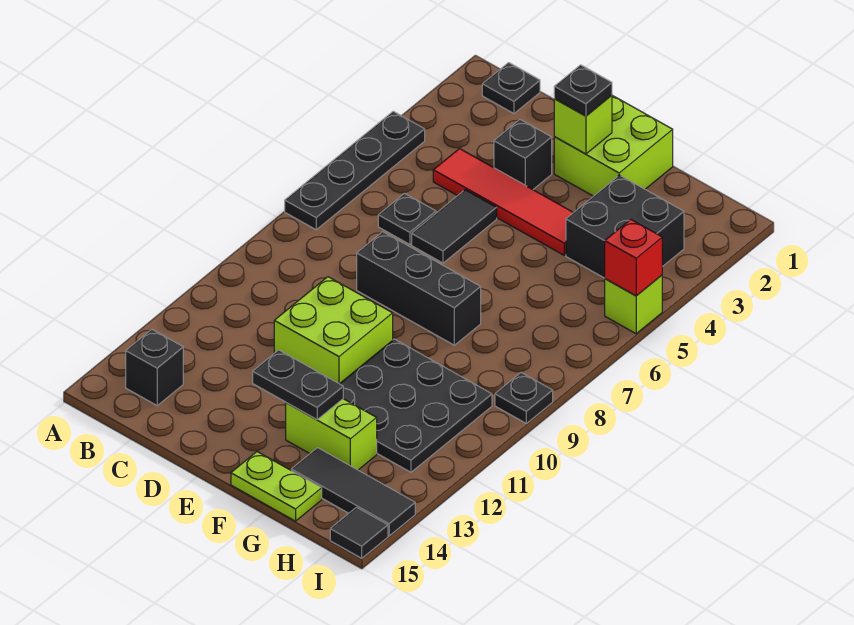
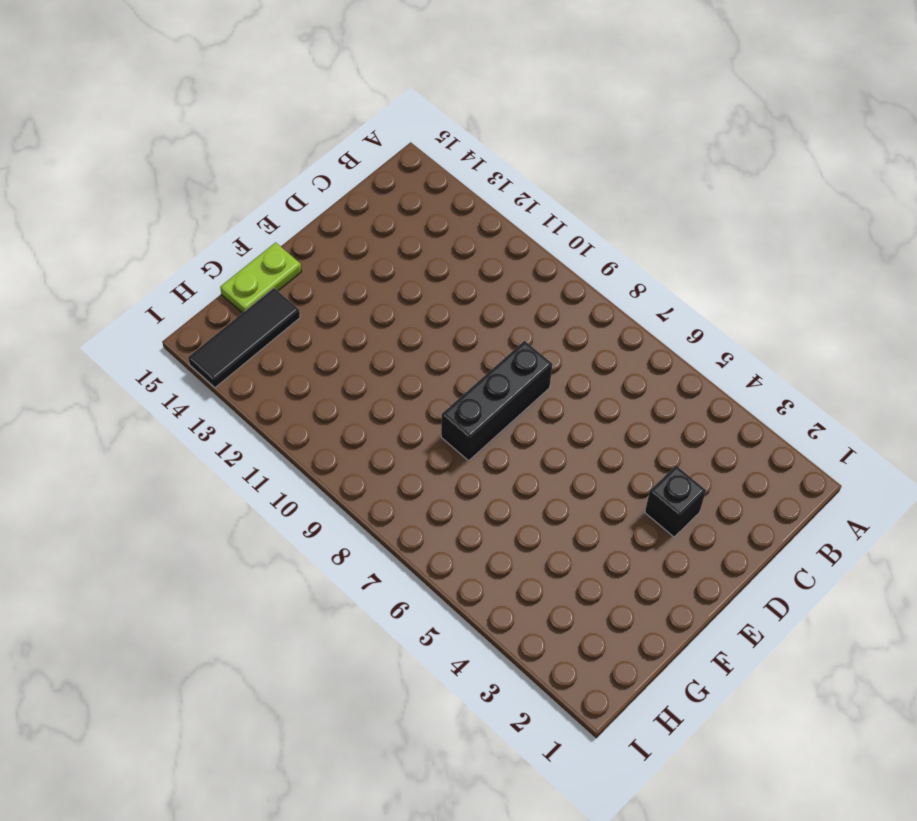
none -> black plate A4:A7 level 1
none -> black plate B1 level 1
none -> black brick B14 level 1

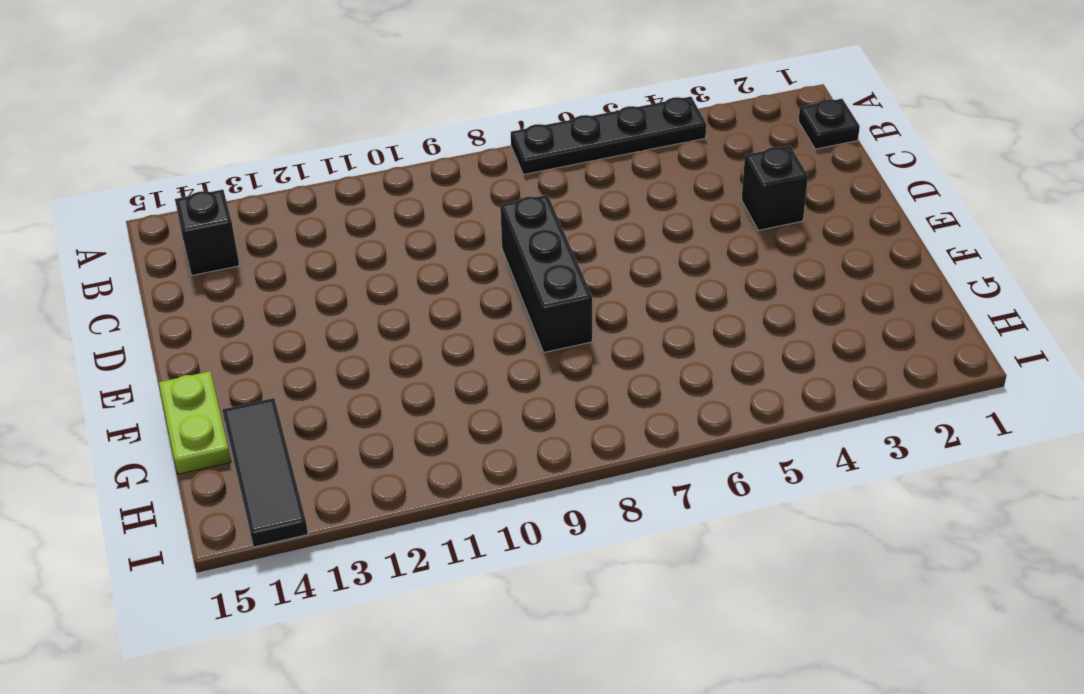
none -> red tile C4:F4 level 1
none -> black plate C6 level 1
none -> black tile D5:D6 level 1

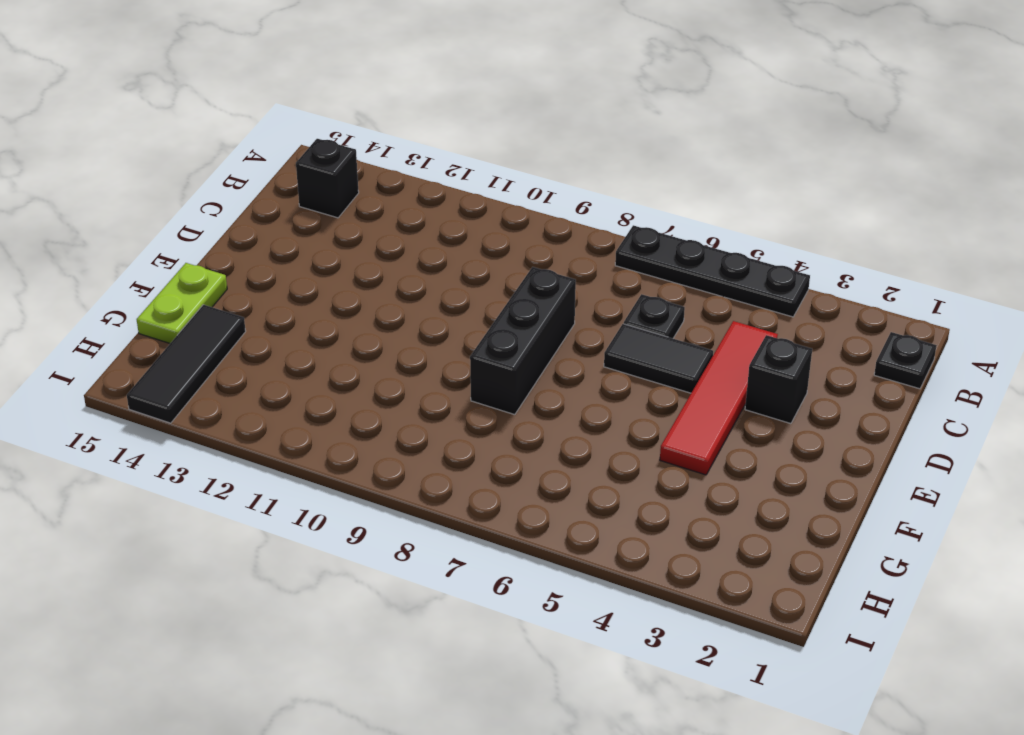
none -> lime brick D10:E11 level 1
none -> lime brick E1:F2 level 1
none -> black plate F10:H12 level 1

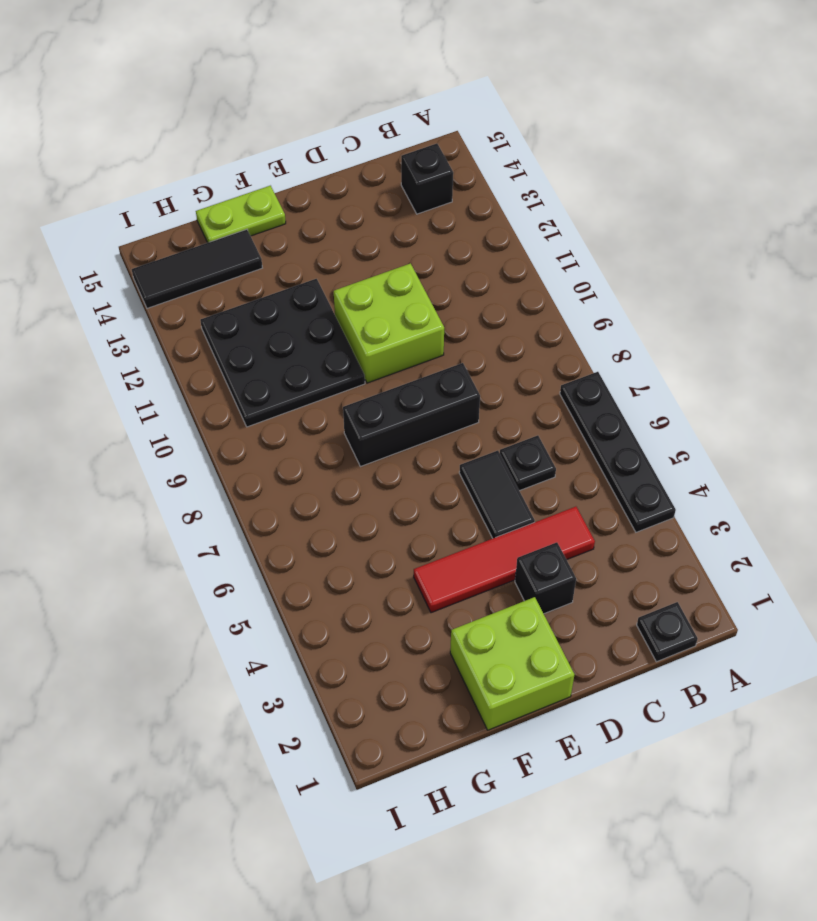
none -> lime brick F13:G13 level 1
none -> black brick G3:H4 level 1
none -> lime brick I5 level 1

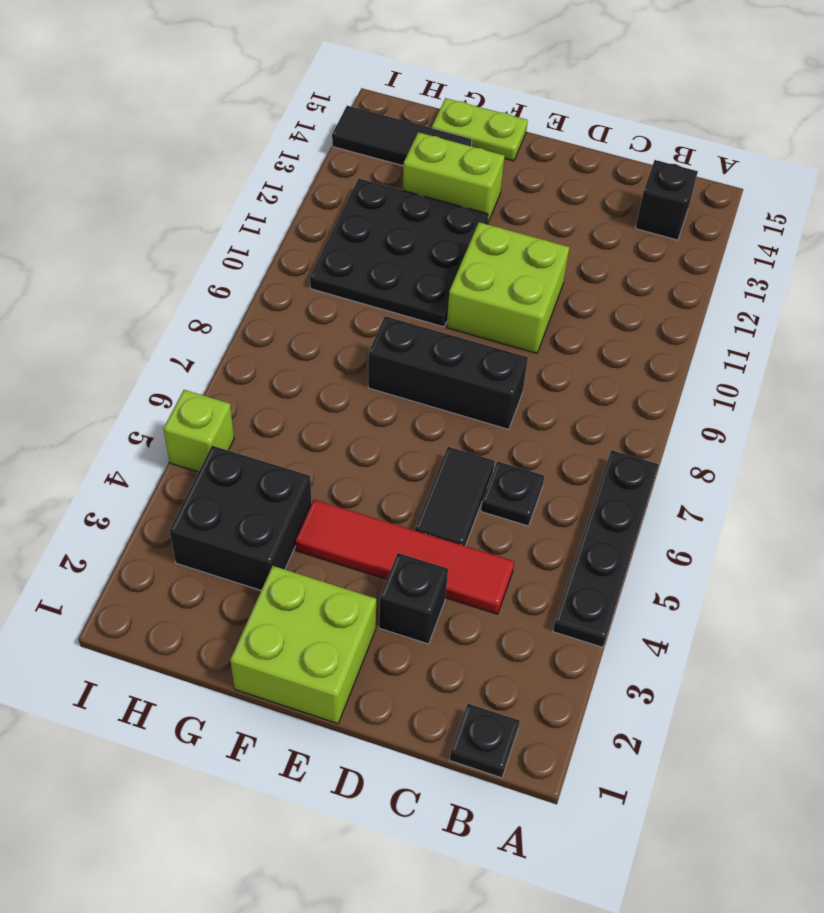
none -> black plate I9 level 1
none -> black tile I15 level 1
none -> lime brick E2 level 2

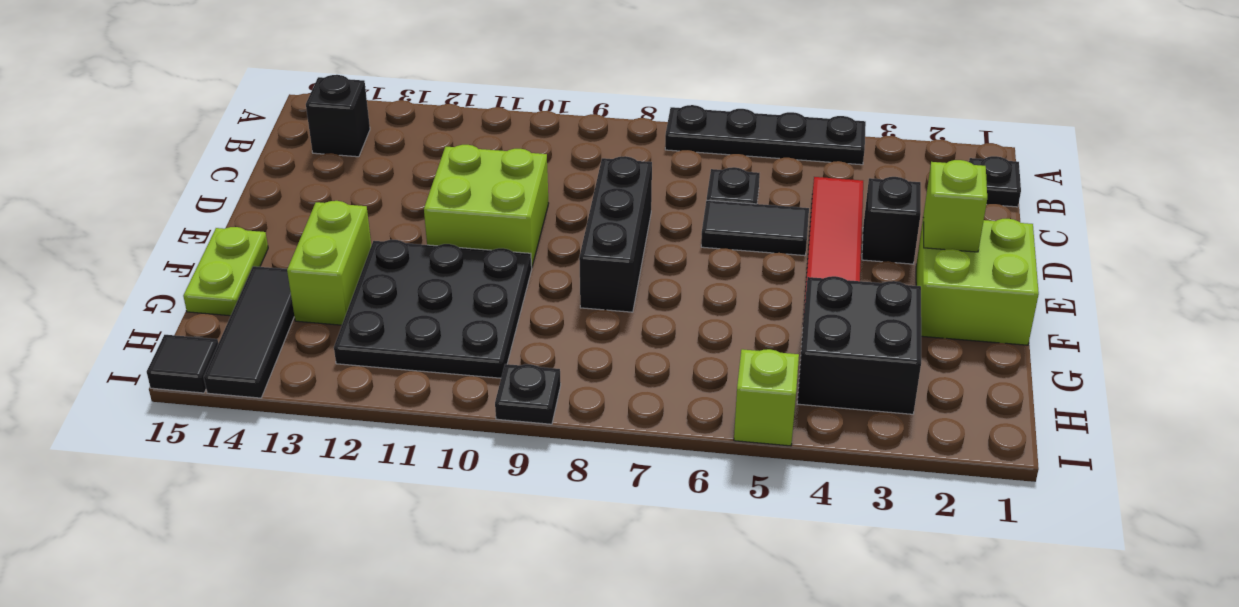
none -> black plate E13:F13 level 2
none -> red brick I5 level 2
none -> black plate E2 level 3

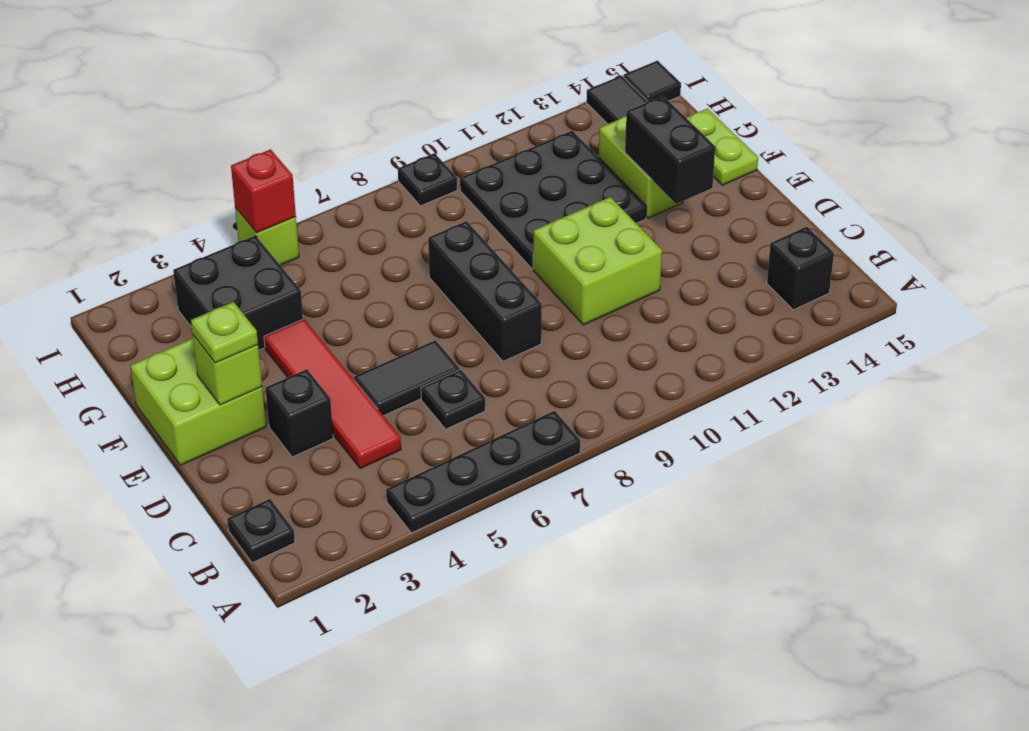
lime plate E2 level 3 -> black plate E2 level 3
black brick E13:F13 level 2 -> black plate E13:F13 level 2

